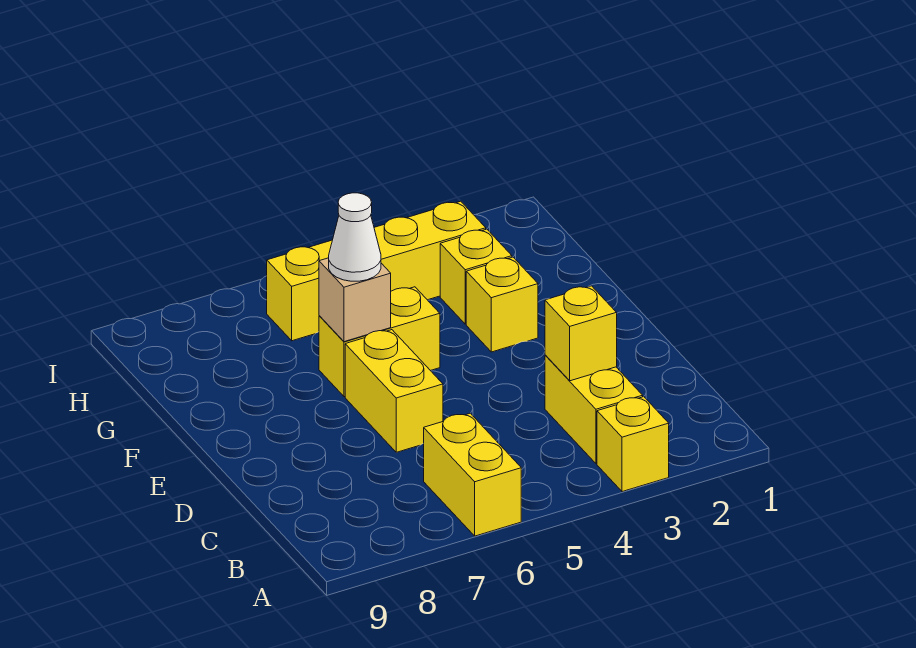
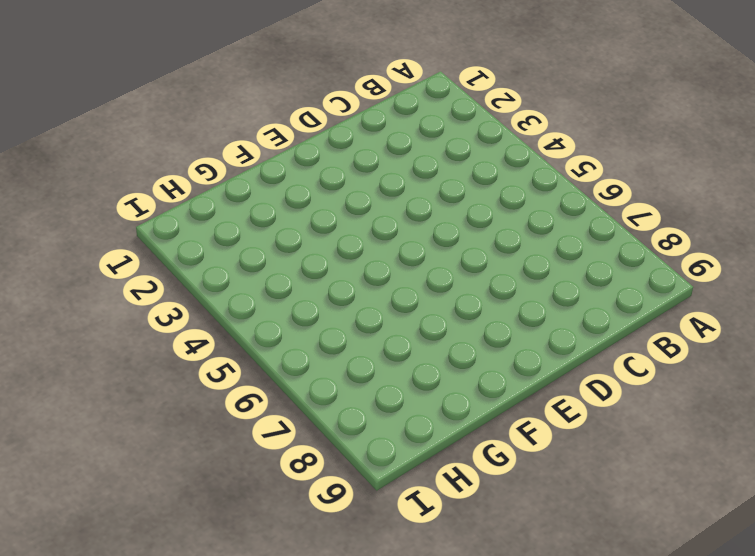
none -> yellow brick A3 level 1
none -> yellow brick A6:B6 level 1

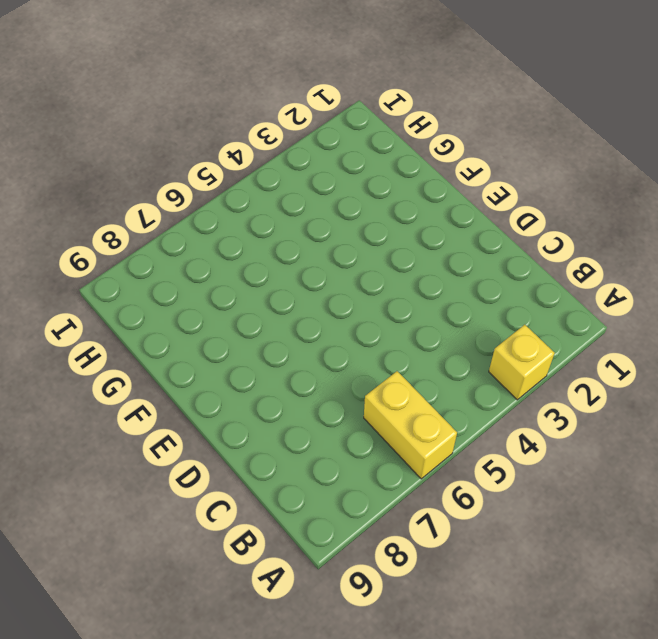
none -> yellow brick B3:C3 level 1
none -> yellow brick D6:E6 level 1

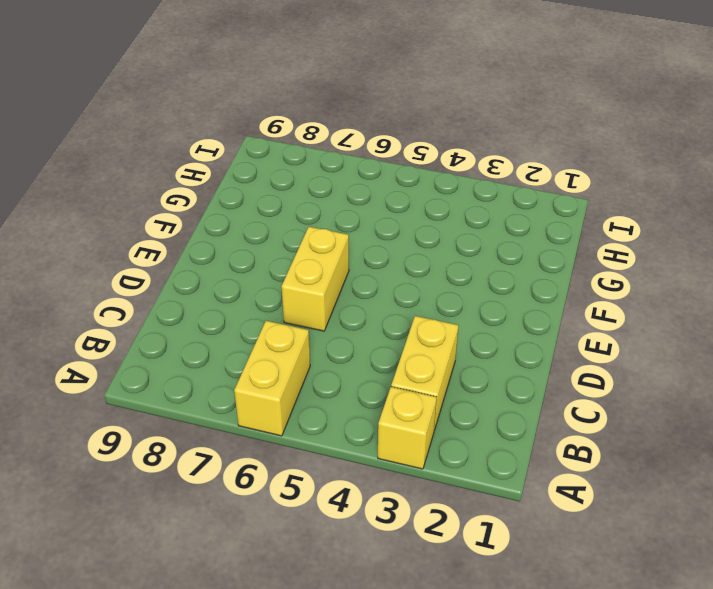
none -> yellow brick F3 level 1
none -> yellow brick F5:F6 level 1

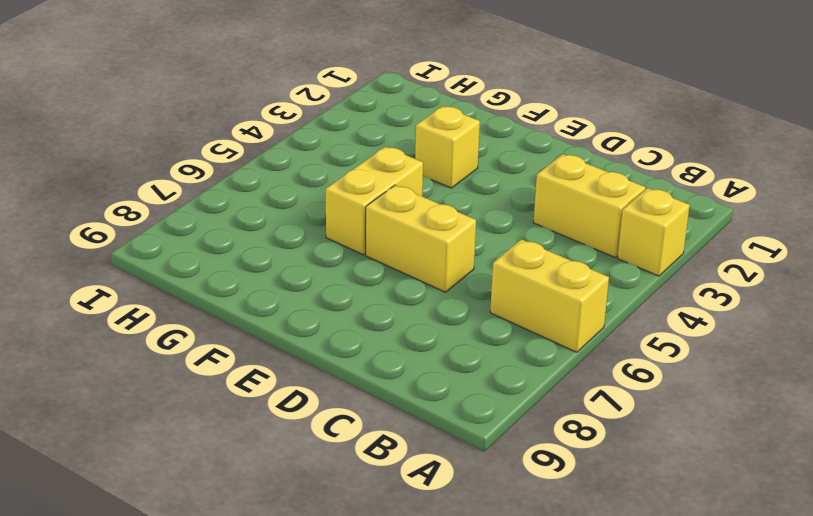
none -> yellow brick G3 level 1
none -> yellow brick H3:H6 level 1

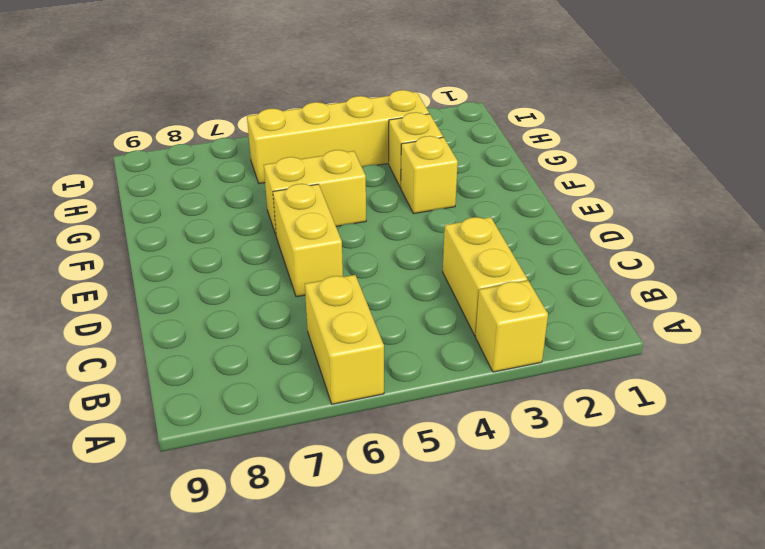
none -> yellow brick C3 level 2
none -> tan brick F6 level 2

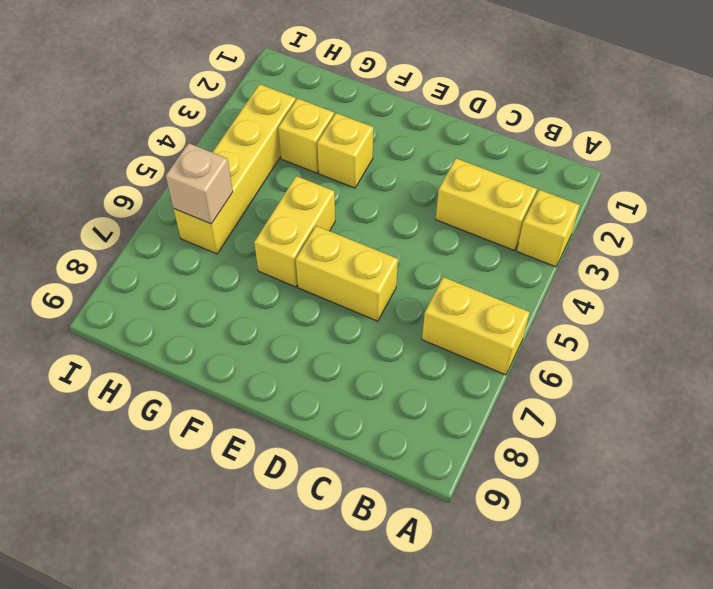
tan brick H6 level 2 -> tan brick F6 level 2
none -> yellow brick C3 level 2
none -> white cone F6 level 3

